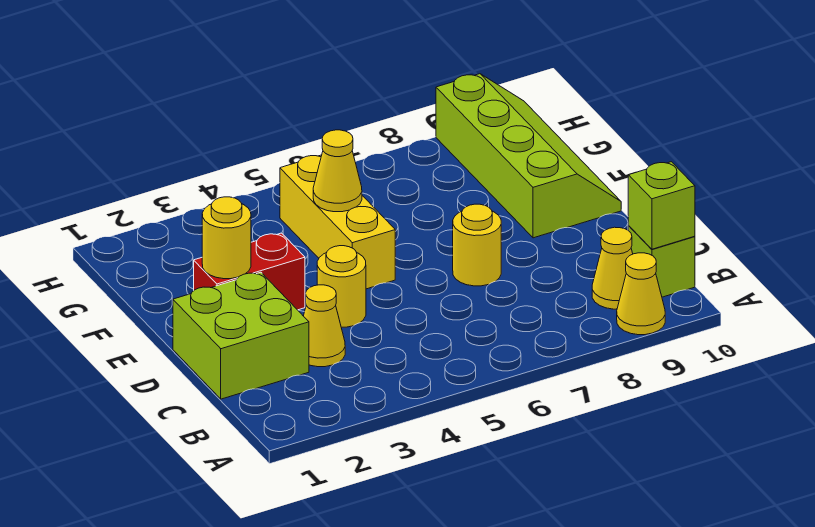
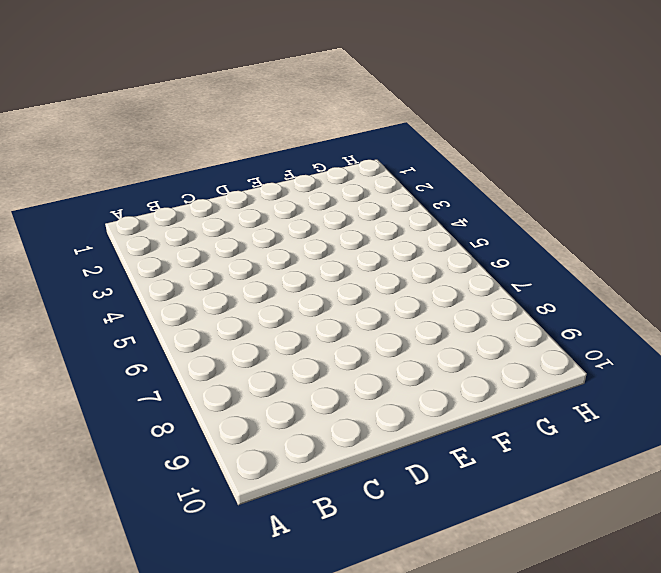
none -> yellow cone A9 level 1
none -> yellow cone B9 level 1
none -> lime brick B10 level 1

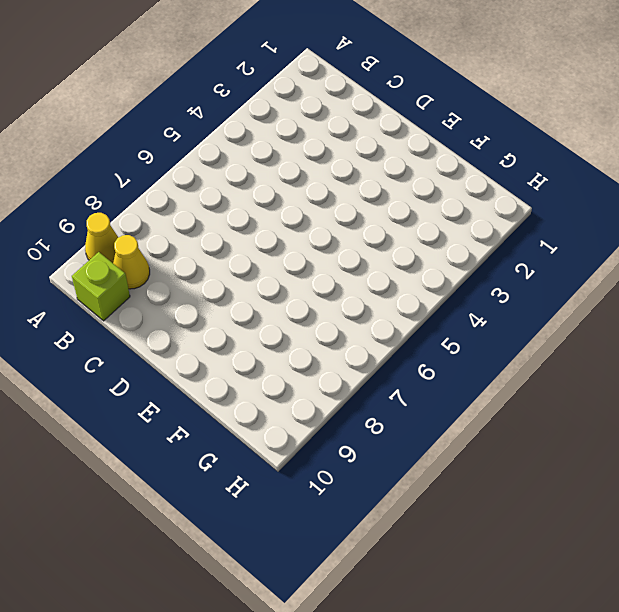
none -> lime brick C1:D2 level 1
none -> yellow cone C3 level 1
none -> yellow round brick D4 level 1

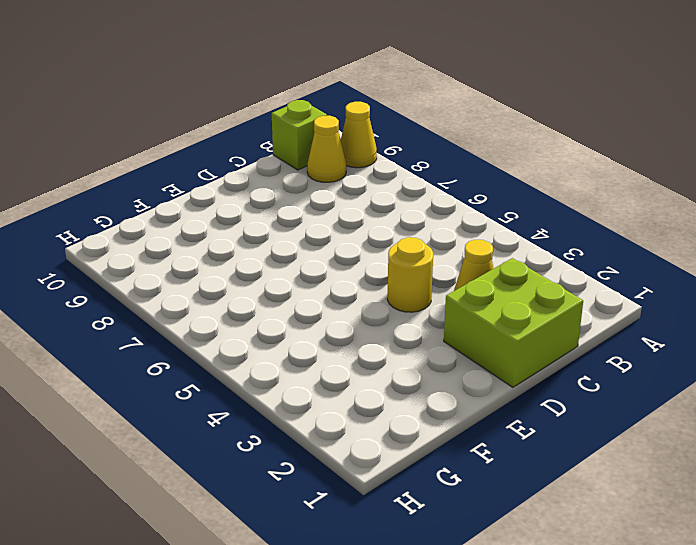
none -> yellow round brick D7 level 1
none -> red brick E2:E3 level 1
none -> yellow brick E5:G5 level 1

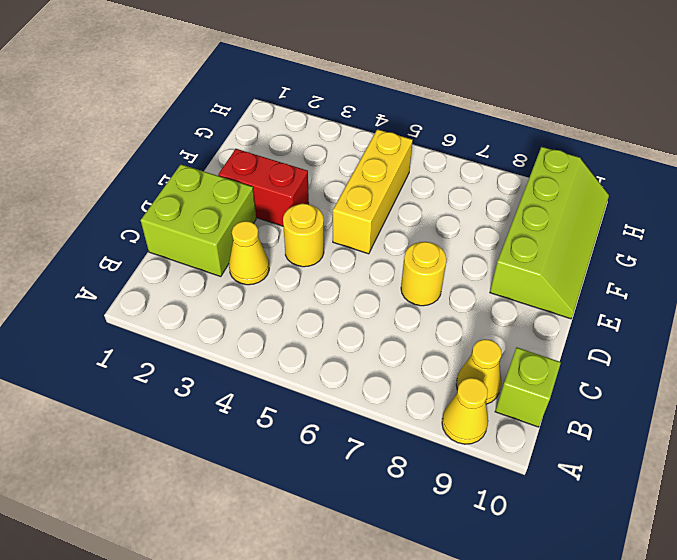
none -> lime brick B10 level 2
none -> yellow round brick E2 level 2
none -> yellow cone F5 level 2

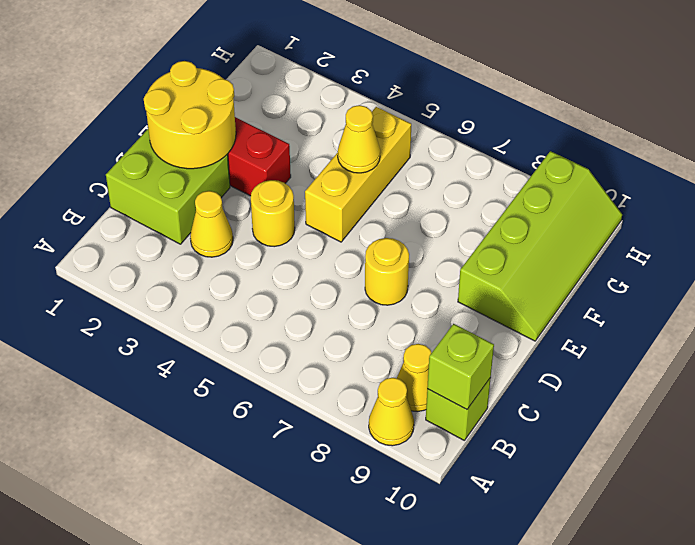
yellow round brick D1:E2 level 2 -> yellow round brick E2 level 2

